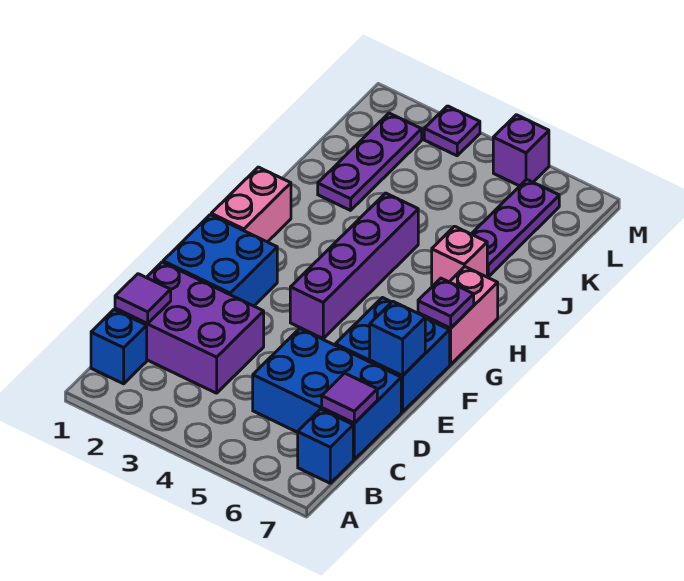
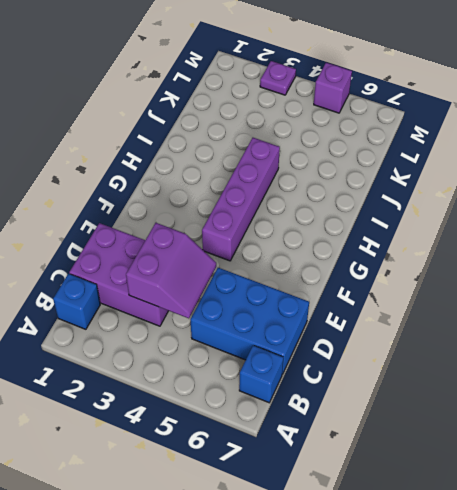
purple slope C3:D4 level 2 top 3 -> none
none -> blue brick E1:F2 level 1
none -> blue brick E6:F7 level 1
none -> pink brick G1:H1 level 1

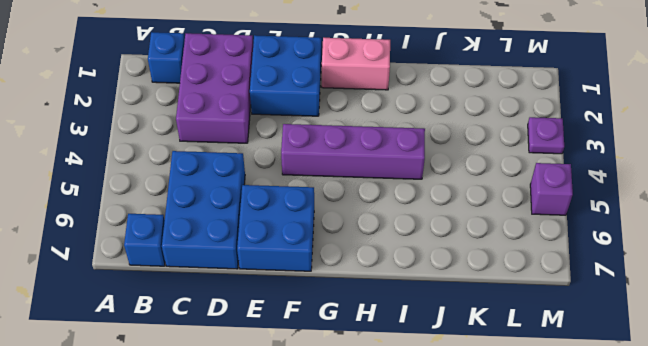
none -> pink brick G7:H7 level 1
none -> pink brick I6 level 1
none -> purple plate J2:L2 level 1

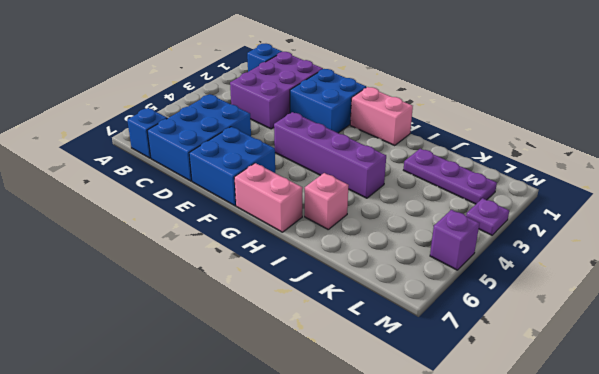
none -> purple plate J6:L6 level 1
none -> purple tile C1 level 2
none -> purple tile C7 level 2

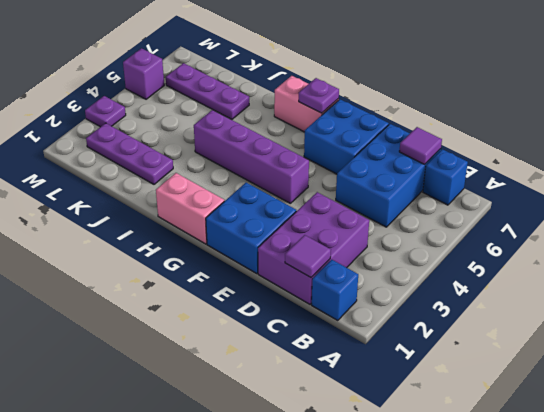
none -> pink brick I6 level 1
none -> blue brick E7 level 2

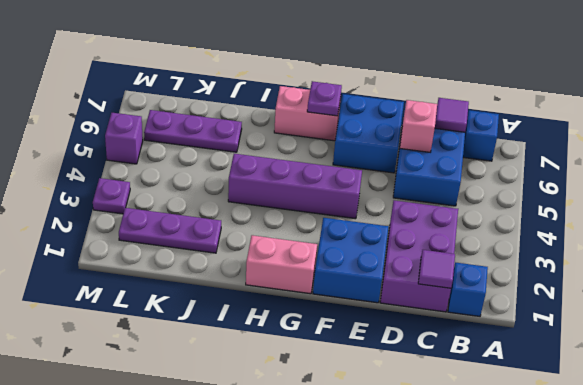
pink brick D6 level 2 -> pink brick I6 level 1
none -> blue brick E7 level 2

